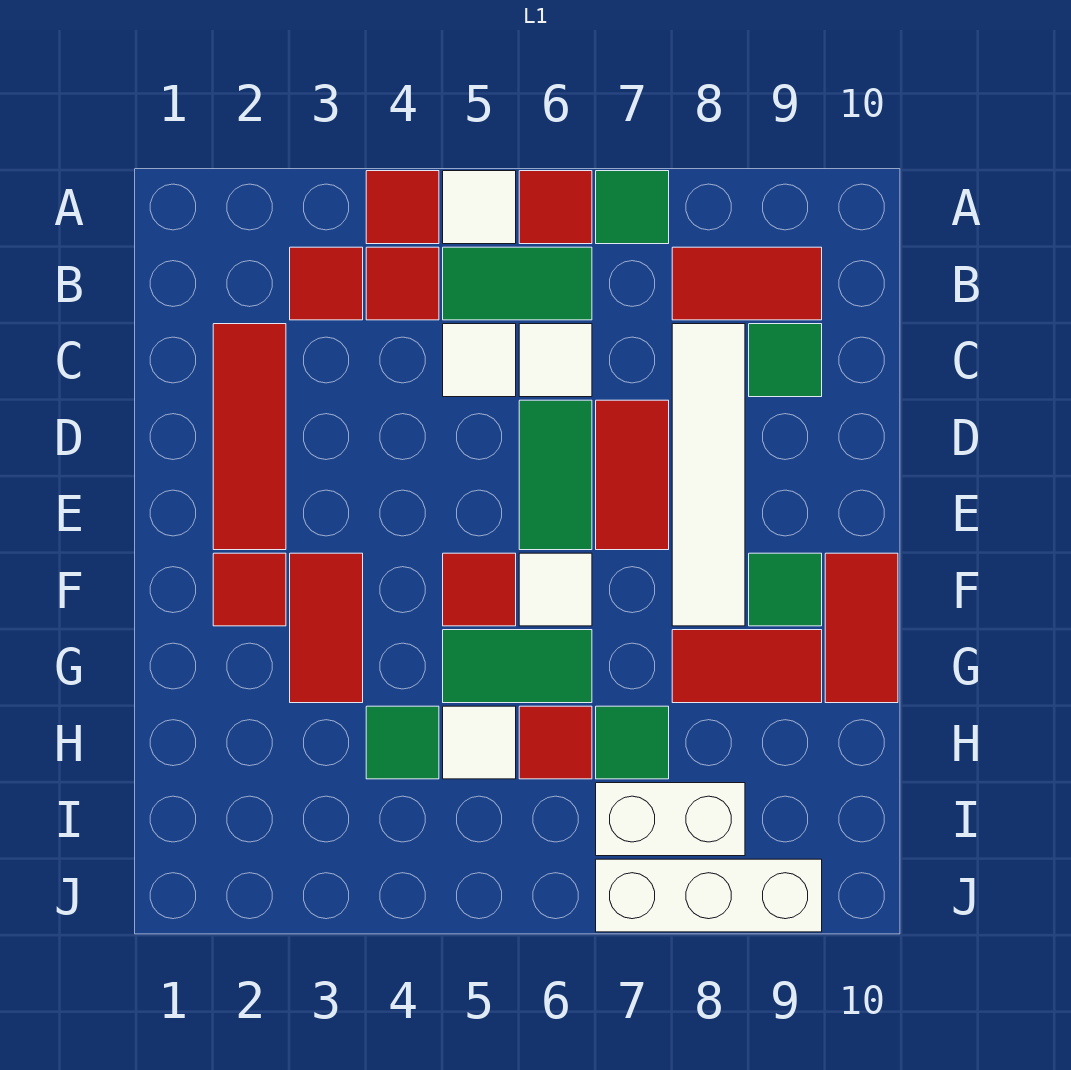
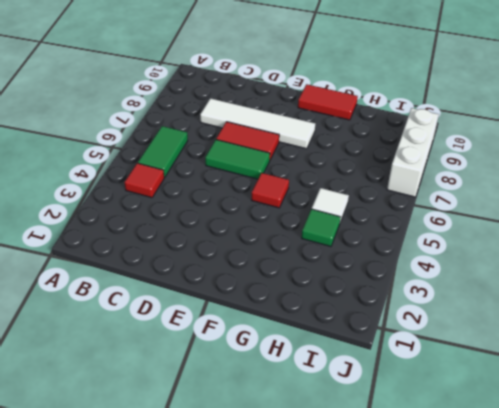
none -> red tile A4 level 1
none -> white tile A5 level 1
none -> red tile A6 level 1

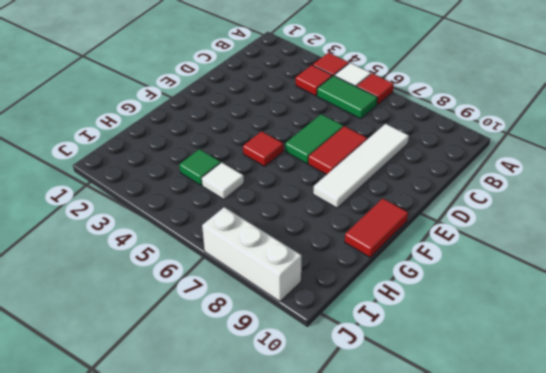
none -> green tile A7 level 1
none -> red tile B3 level 1
none -> red tile B8:B9 level 1

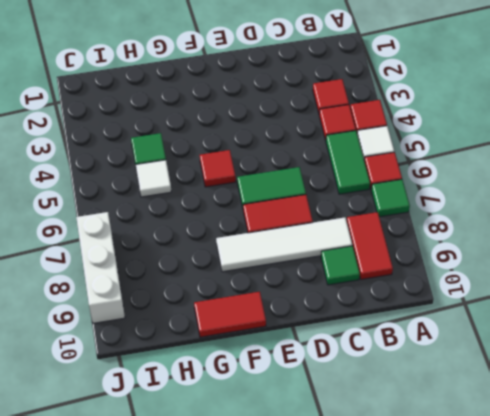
none -> red tile C2:E2 level 1
none -> white tile C5 level 1
none -> white tile C6 level 1

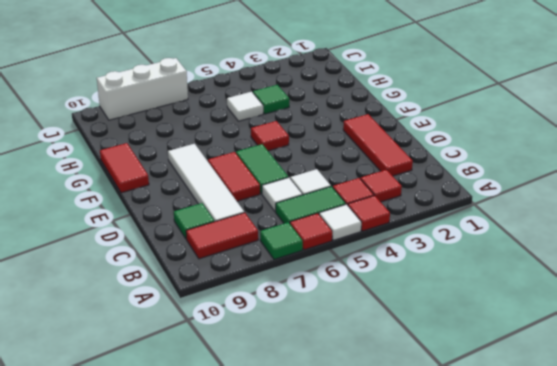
none -> red tile F2 level 1
none -> red tile F3:G3 level 1
none -> white tile F6 level 1

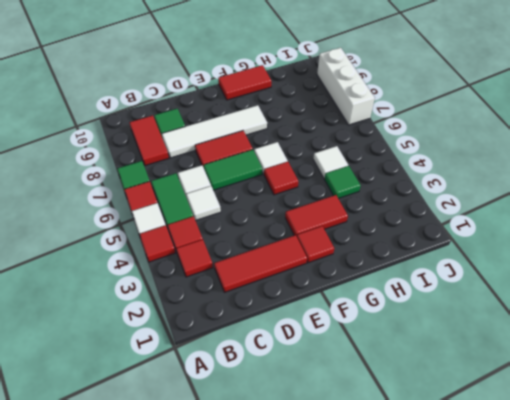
none -> green tile F9 level 1
none -> green tile G5:G6 level 1
none -> red tile G8:G9 level 1

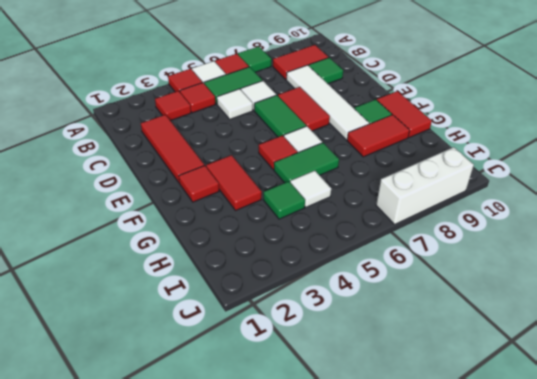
none -> red tile H6 level 1
none -> green tile H7 level 1
none -> white brick I7:I8 level 1

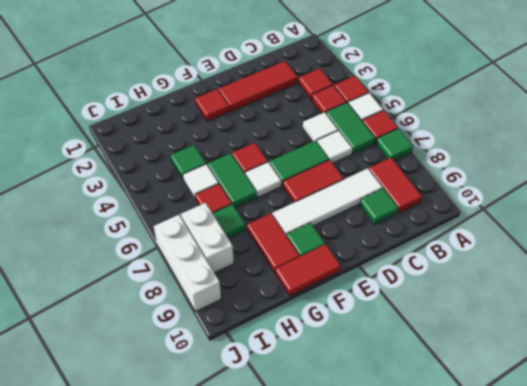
none -> red tile F3:G3 level 1

